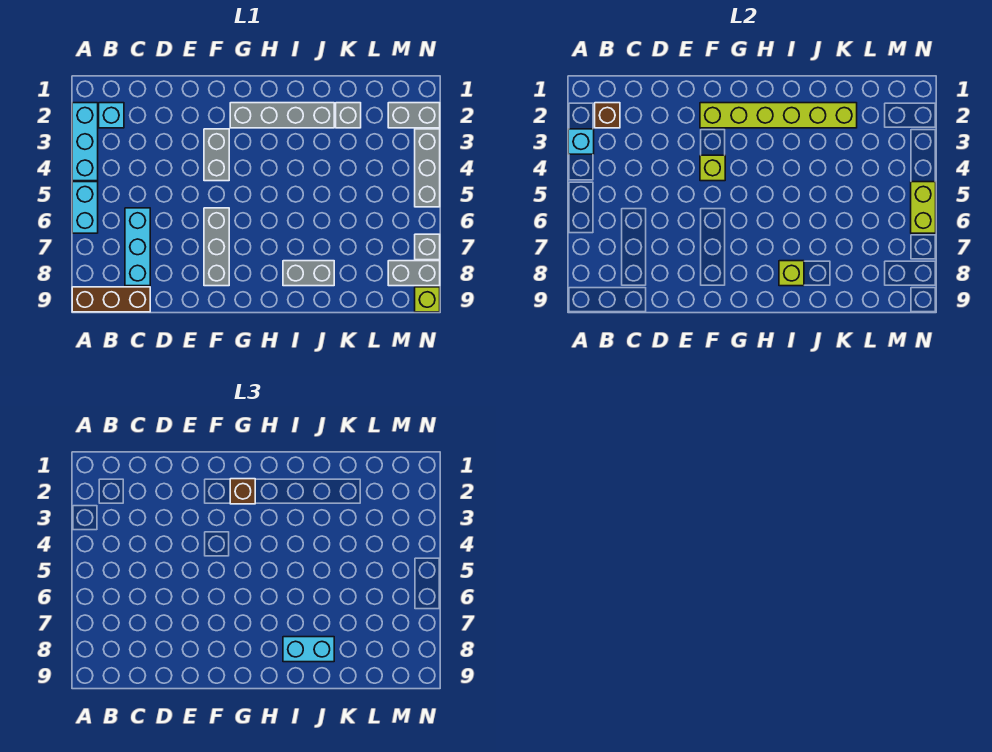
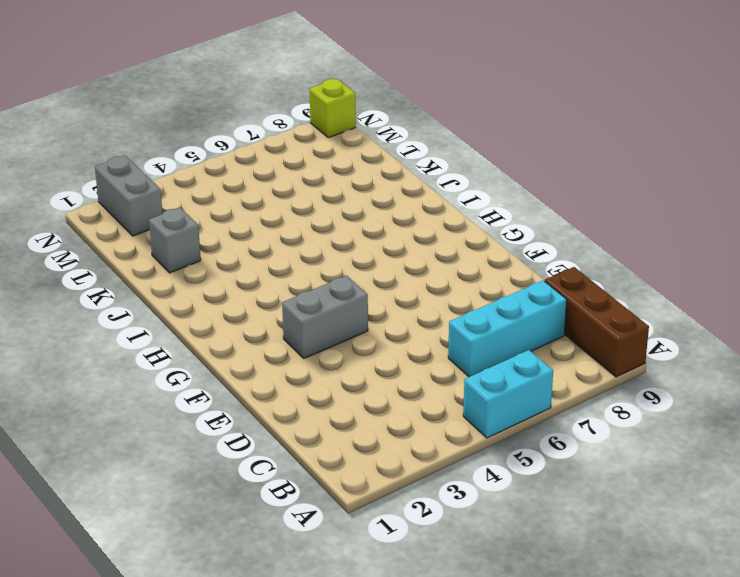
none -> cyan brick A2:A4 level 1
none -> cyan brick B2 level 1
none -> grey brick F6:F8 level 1

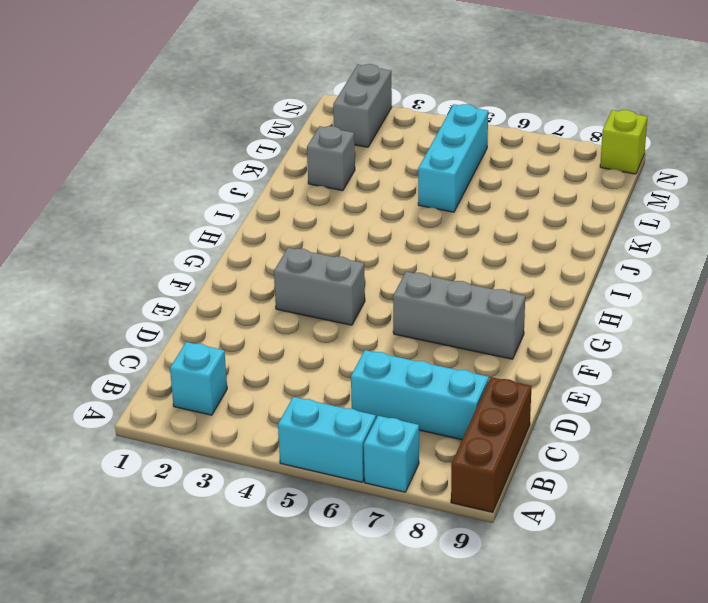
cyan brick A7 level 1 -> cyan brick A3 level 2
cyan brick K5:M5 level 1 -> cyan brick A2:A4 level 1
none -> grey brick G2:J2 level 1
none -> grey brick I8:J8 level 1
none -> grey brick M8:N8 level 1

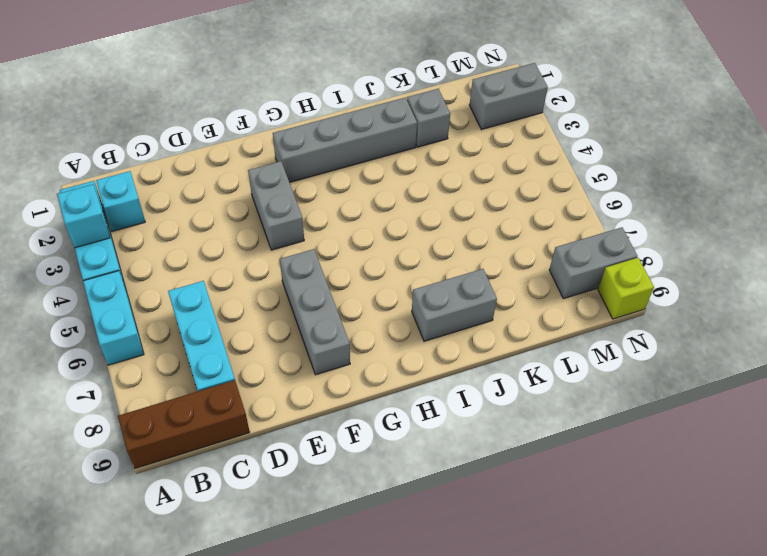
none -> grey brick N3:N5 level 1
none -> grey brick N7 level 1
none -> brown brick B2 level 2

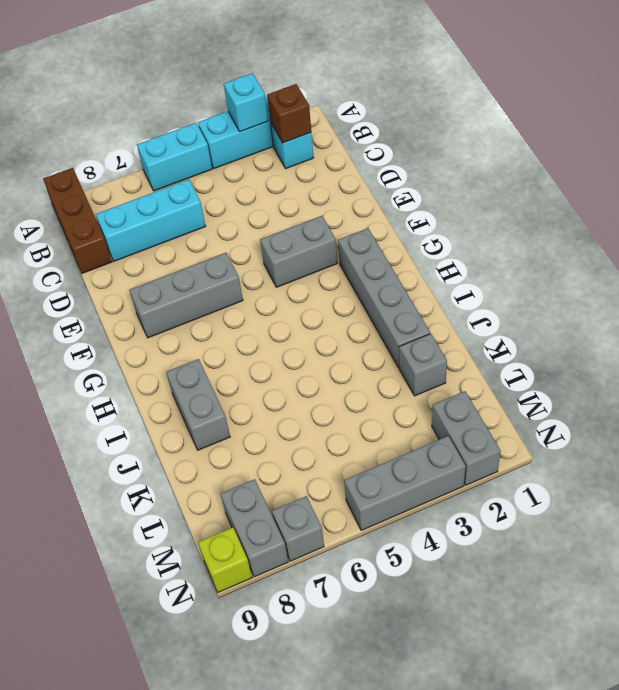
none -> lime brick F2:K2 level 2
none -> lime brick F4 level 2
none -> lime brick I8 level 2

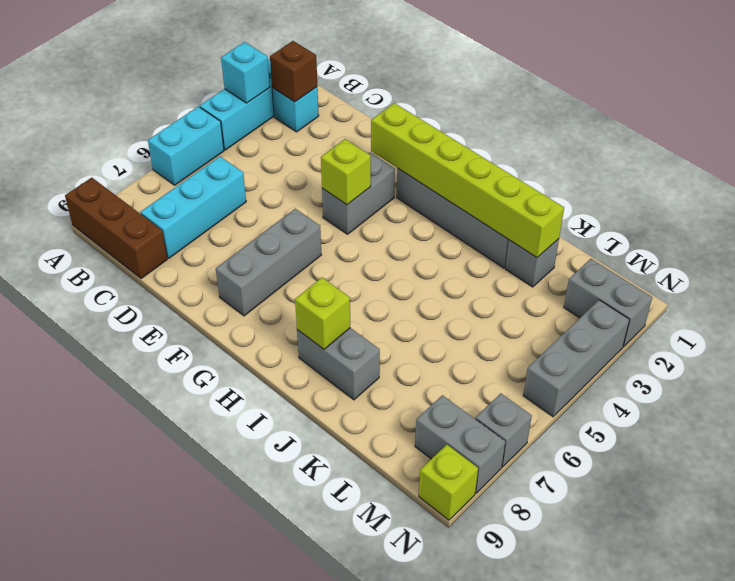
none -> lime brick N5:N6 level 2
none -> brown brick G2 level 3
none -> cyan brick I8:J8 level 3

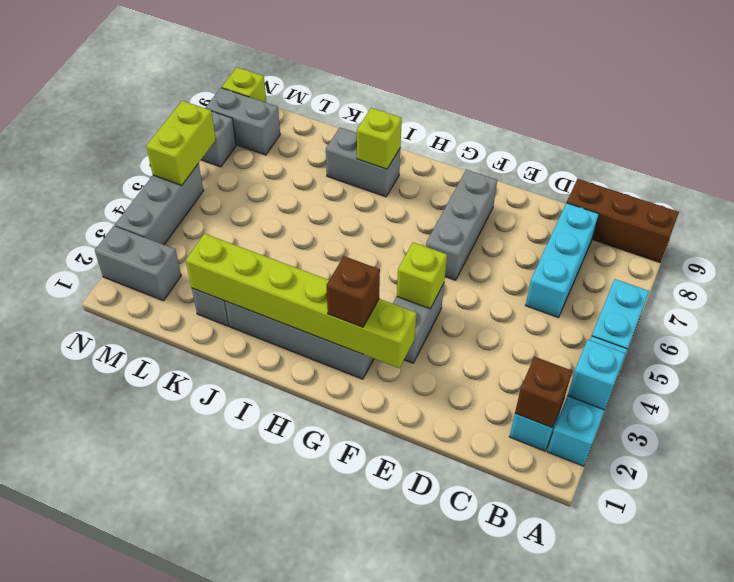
none -> cyan brick I8:J8 level 3

